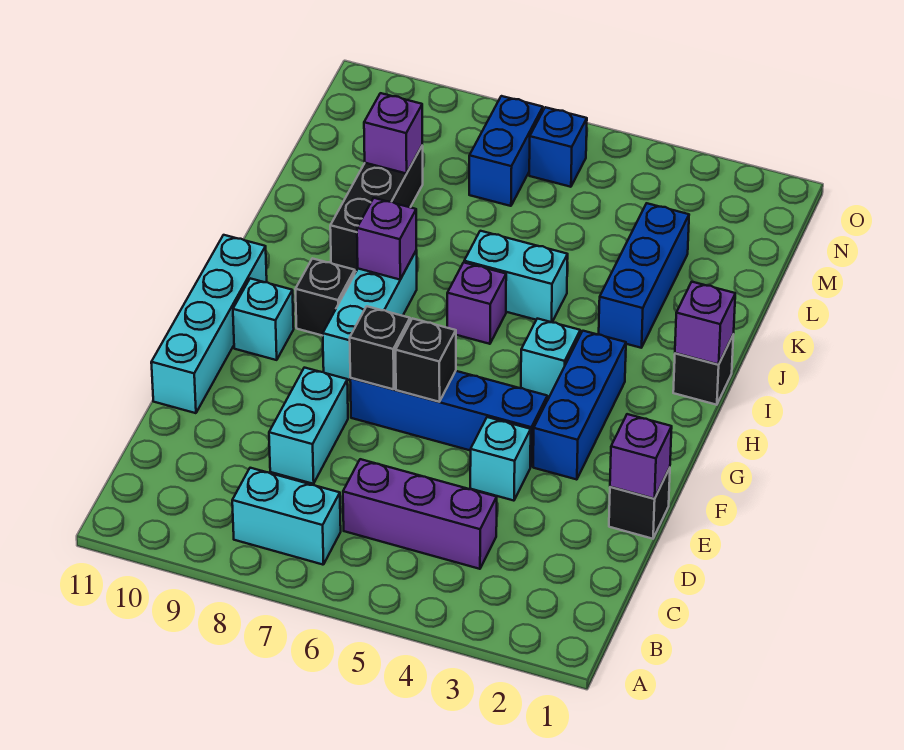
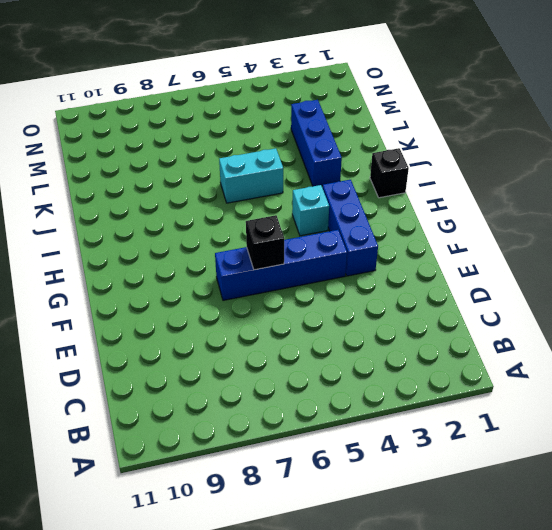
none -> cyan brick B7:B8 level 1
none -> purple brick C4:C6 level 1
none -> cyan brick D8:E8 level 1

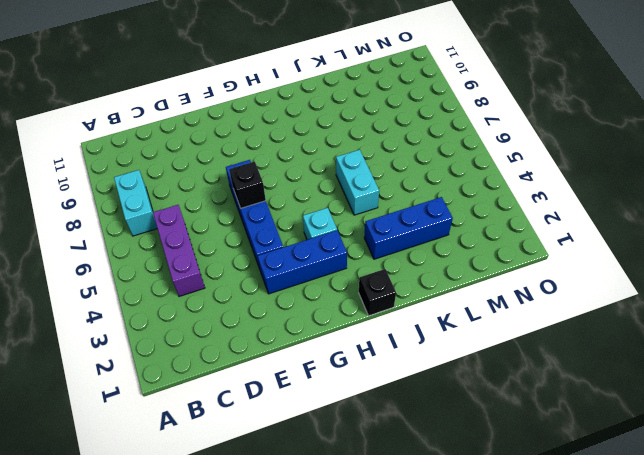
none -> cyan brick D8:E8 level 1
none -> black brick E1 level 1
none -> cyan brick E4 level 1

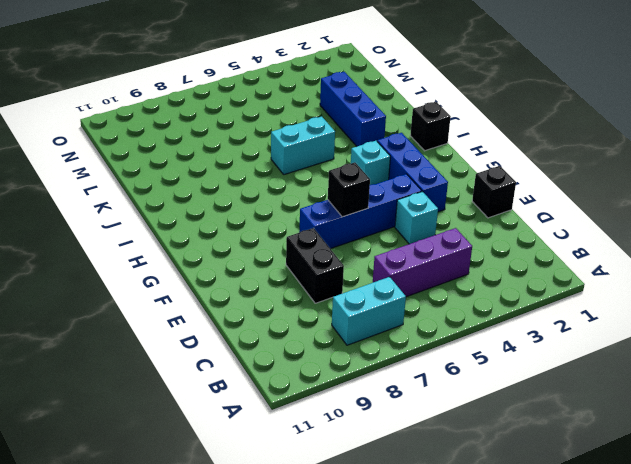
black brick D8:E8 level 1 -> cyan brick D8:E8 level 1
none -> cyan brick E11:H11 level 1
none -> cyan brick G8:I8 level 1
none -> cyan brick G10 level 1

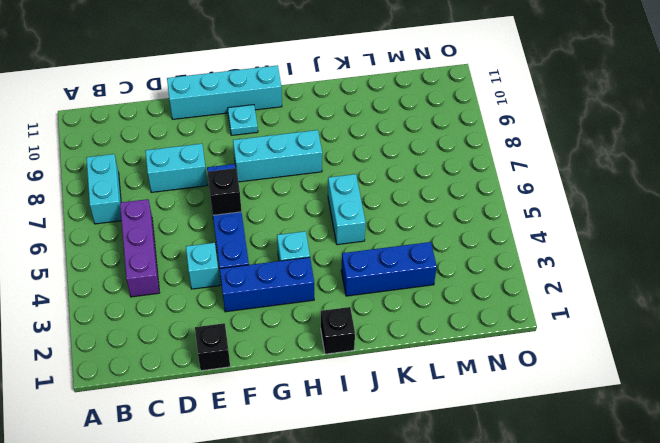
cyan plate G10 level 1 -> cyan brick G10 level 1
none -> black brick H9 level 1
none -> purple brick I6 level 1
none -> black brick J9:L9 level 1

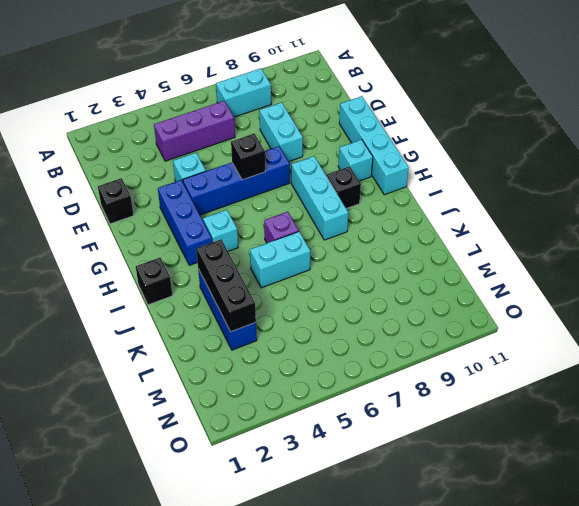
black brick J3:L3 level 2 -> black brick J9:L9 level 1
none -> blue brick M7:N7 level 1
none -> blue brick N6 level 1
none -> purple brick E1 level 2

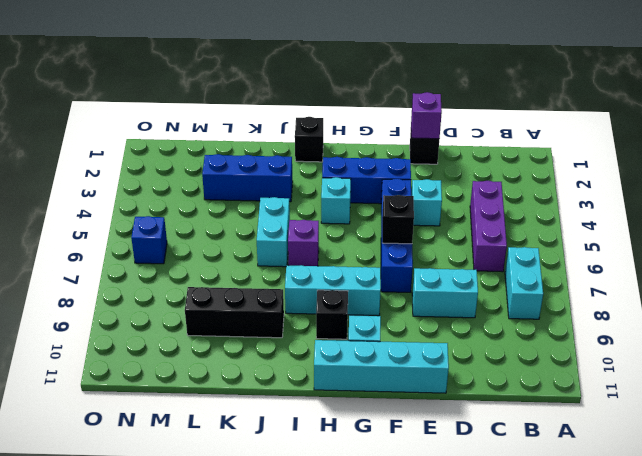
none -> blue brick M7:N7 level 1
none -> black brick F7 level 2
none -> purple brick I1 level 2

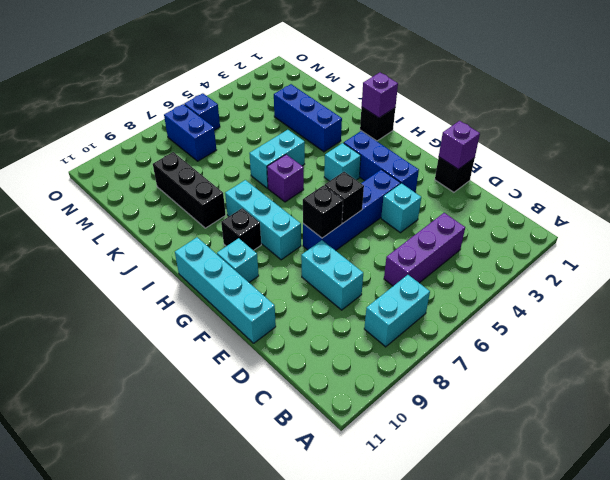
none -> purple brick I8 level 2
none -> purple brick L9 level 2

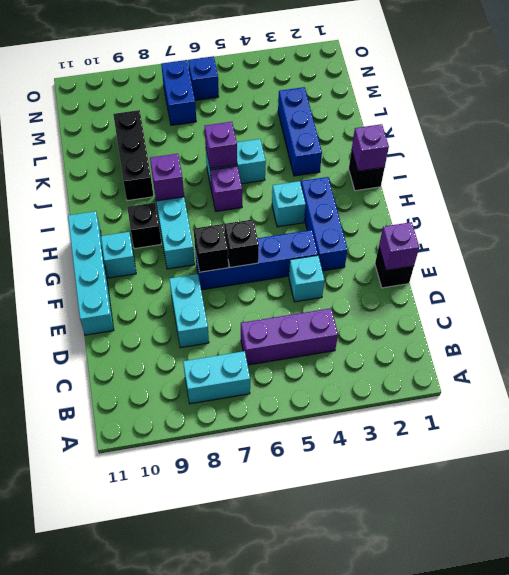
purple brick J6 level 2 -> purple brick L9 level 2

